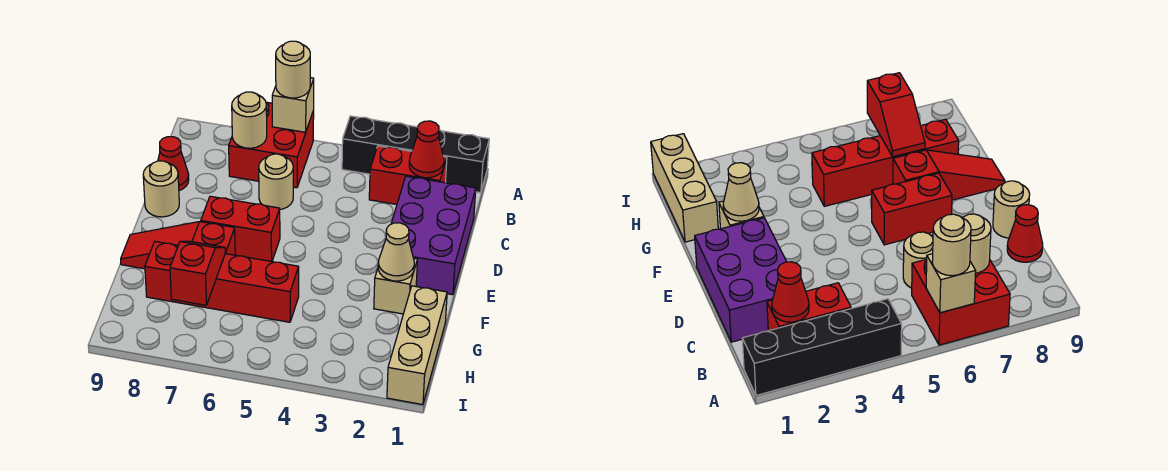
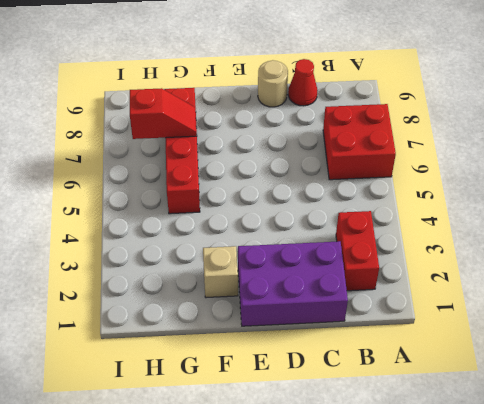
none -> black brick A1:A4 level 1
none -> tan round brick C6 level 1
none -> red brick E6:E7 level 1

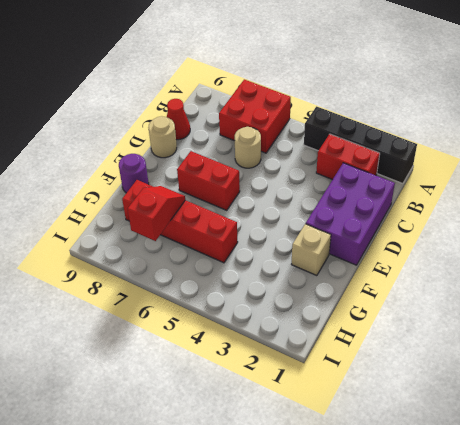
purple round brick F9 level 1 -> red slope F7:F9 level 1 top 7
none -> tan brick G1:I1 level 1
none -> tan brick A6 level 2
none -> red cone B2 level 2

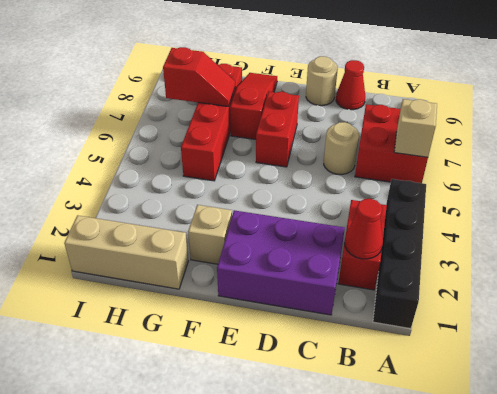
none -> tan round brick B7 level 2
none -> tan cone F2 level 2
none -> tan round brick A6 level 3

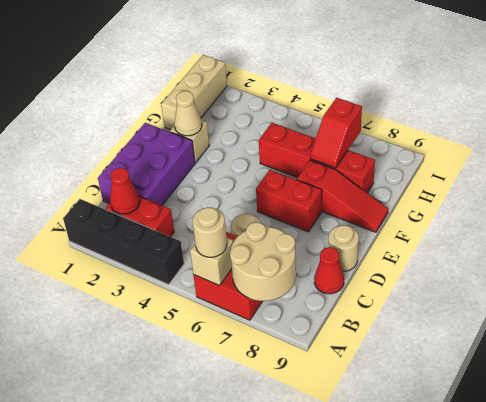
tan round brick A7:B8 level 2 -> tan round brick B7 level 2

